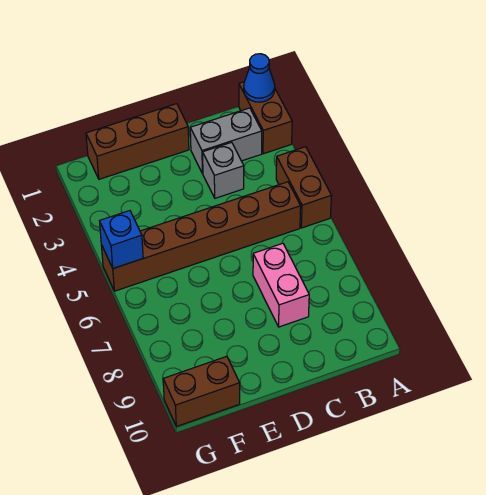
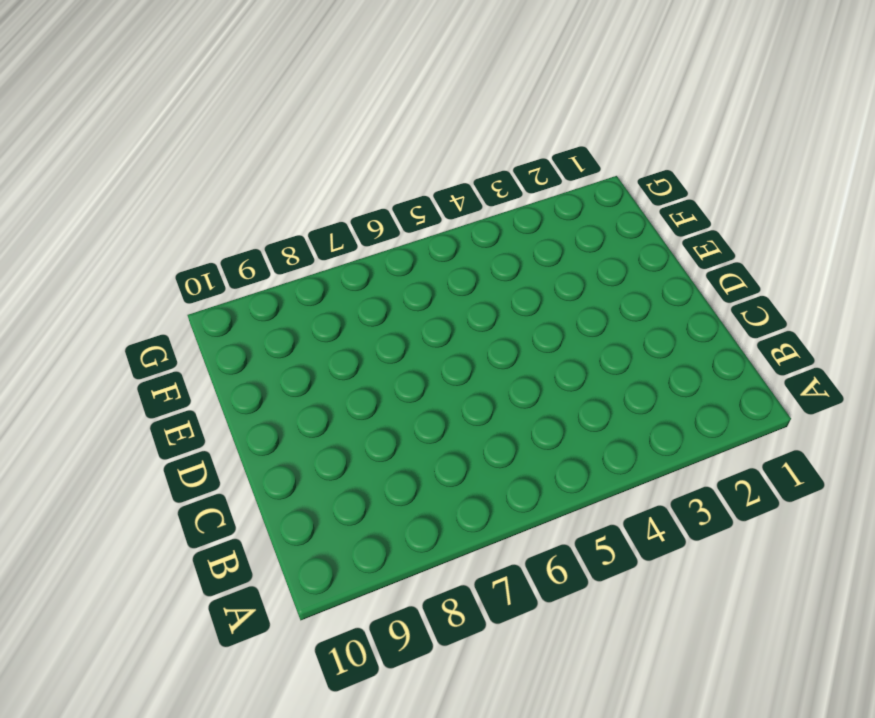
none -> brown brick A1:A2 level 1
none -> brown brick A4:A5 level 1

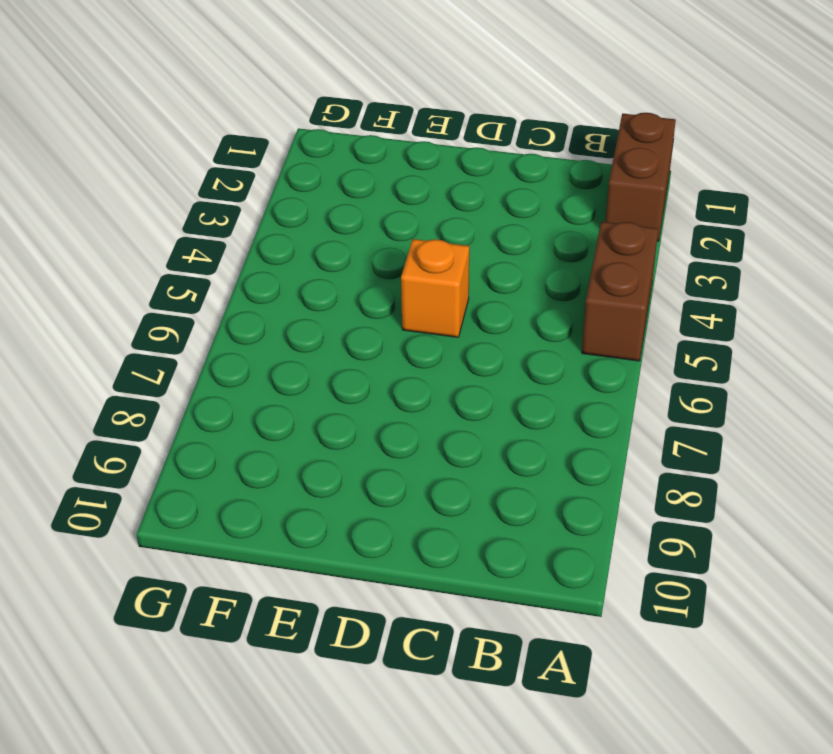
orange brick D5 level 1 -> brown brick B5:G5 level 1
none -> grey brick B2:C2 level 1
none -> grey brick C3 level 1

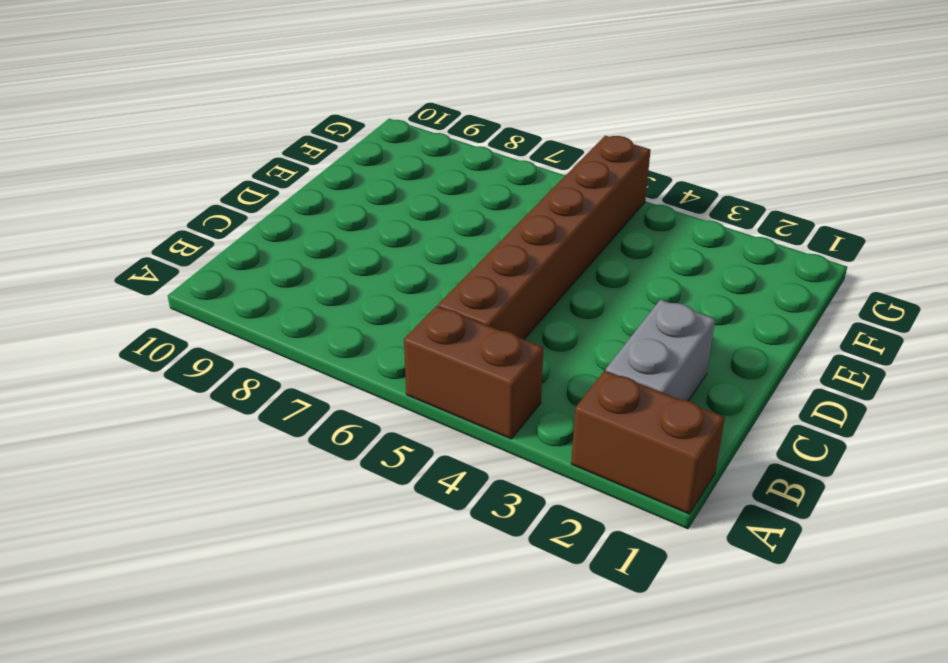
none -> grey brick C3 level 1
none -> pink brick C7:C8 level 1

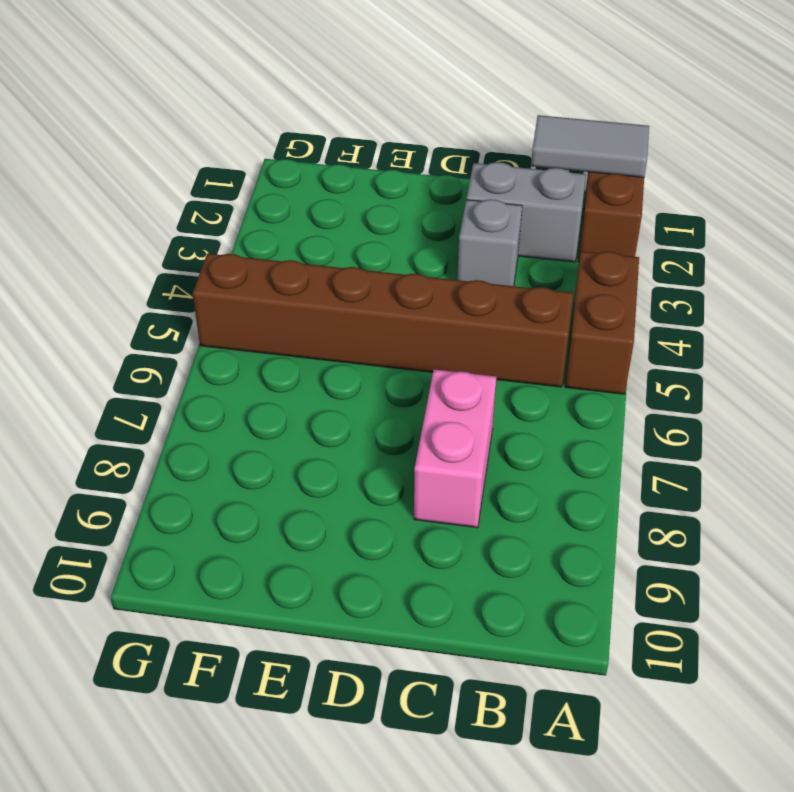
grey tile A1:B1 level 2 -> blue cone A1 level 2
none -> brown brick D1:F1 level 1
none -> brown brick F10:G10 level 1

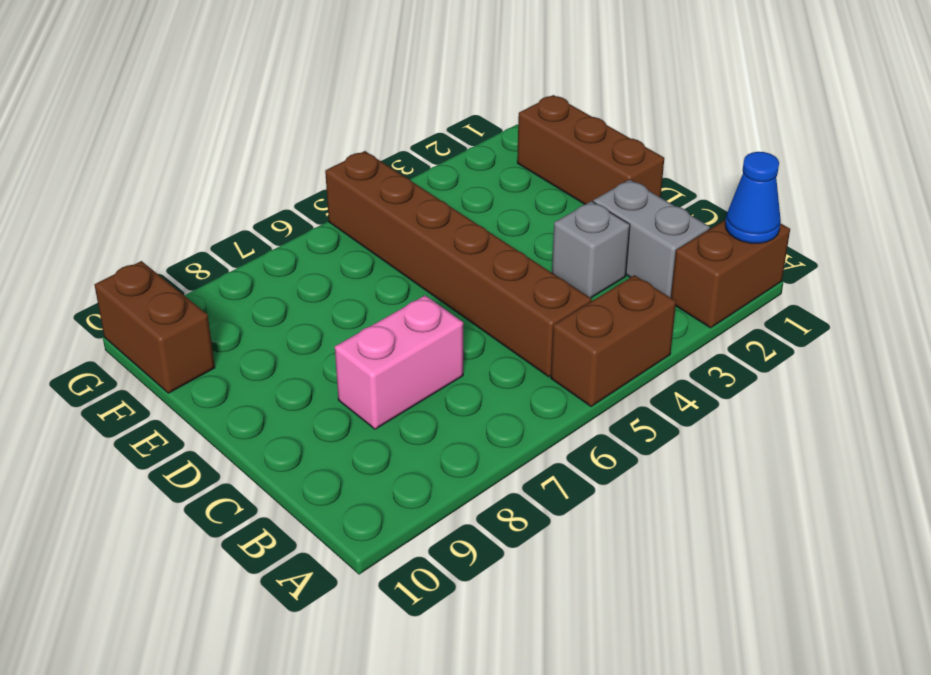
none -> blue brick G5 level 2

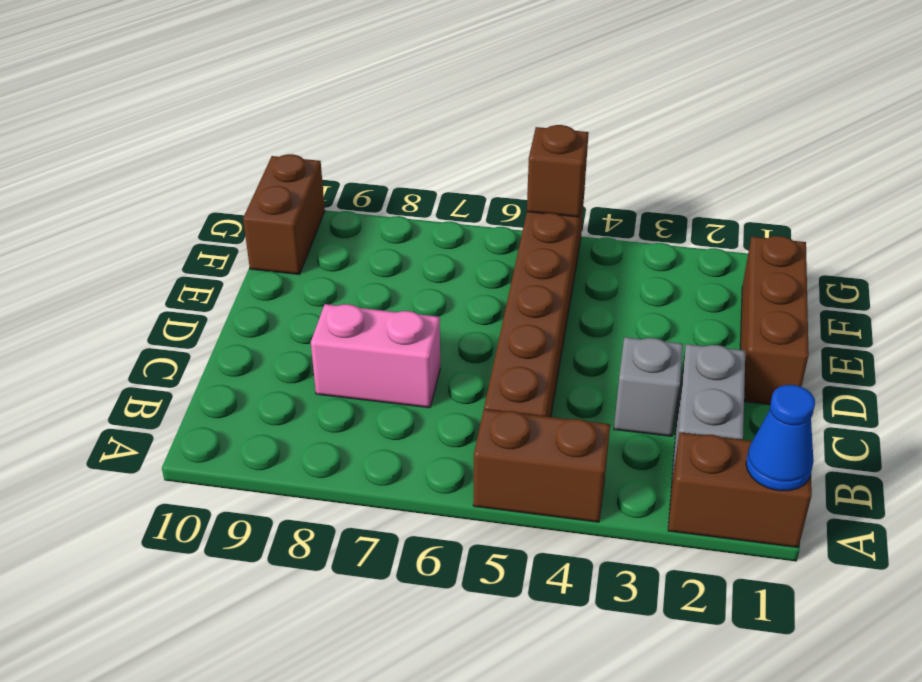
brown brick G5 level 2 -> blue brick G5 level 2

